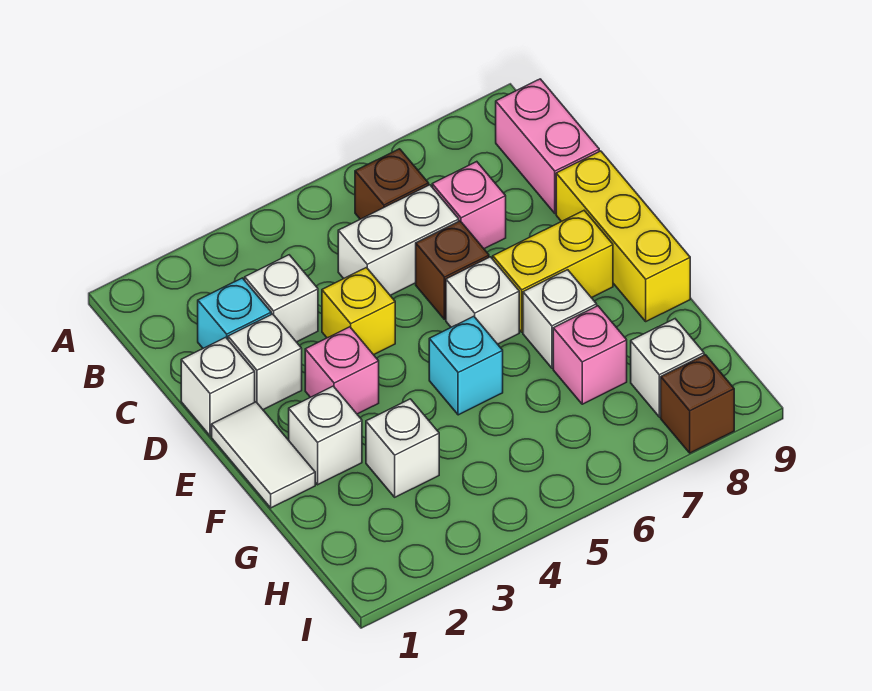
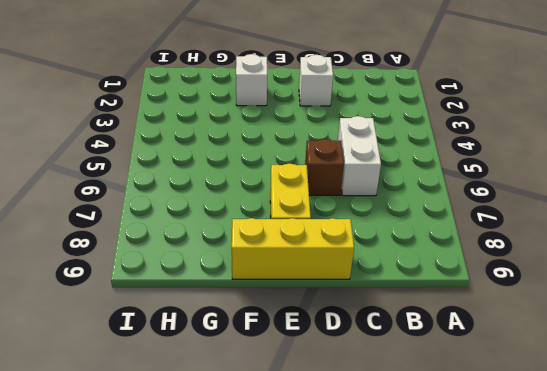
none -> brown brick B6 level 1
none -> pink brick B9:C9 level 1
none -> cyan brick C2 level 1

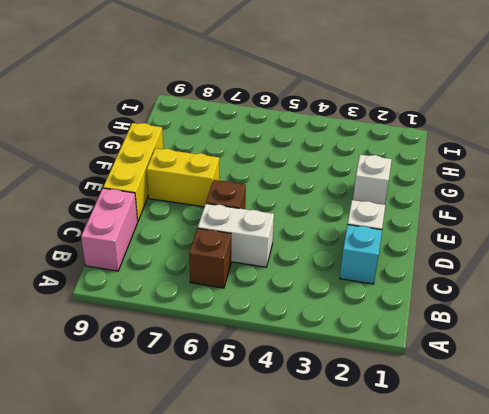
none -> white brick C3 level 1
none -> pink brick C7 level 1
none -> white brick D1 level 1

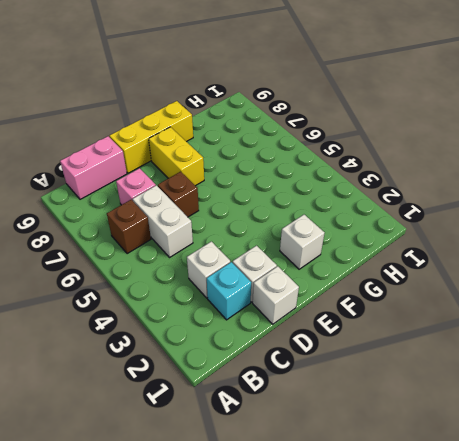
none -> yellow brick D4 level 1
none -> white tile E1:F1 level 1
none -> pink brick E3 level 1

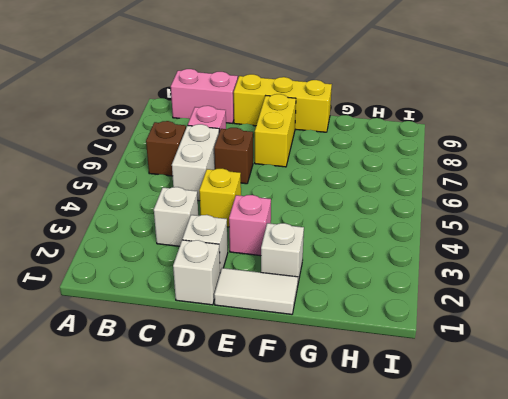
none -> cyan brick C2 level 1
none -> white brick E6 level 1
none -> cyan brick F5 level 1

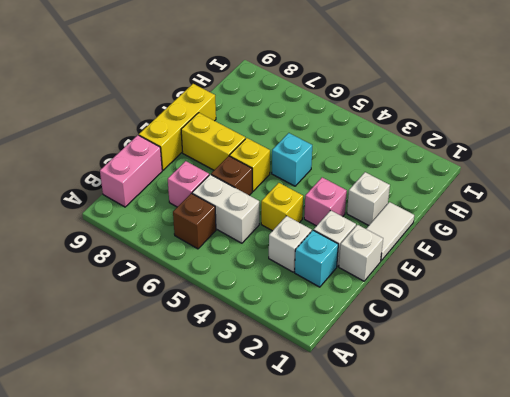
yellow brick E6 level 1 -> white brick E6 level 1
none -> white brick F7 level 1
none -> white brick G3 level 1
none -> pink brick G7 level 1

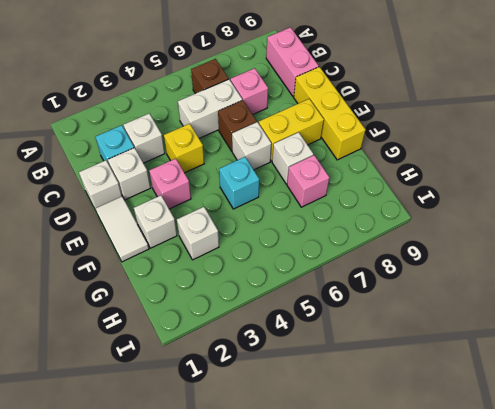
none -> white brick H8 level 1
none -> brown brick I8 level 1

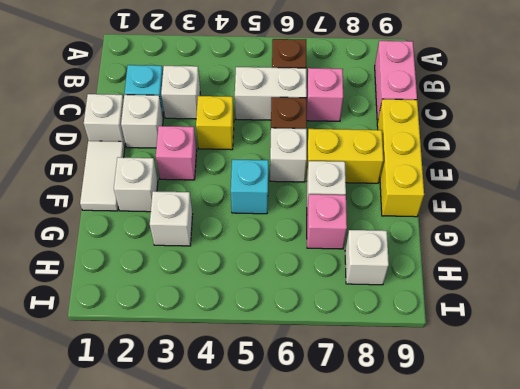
none -> brown brick I8 level 1

